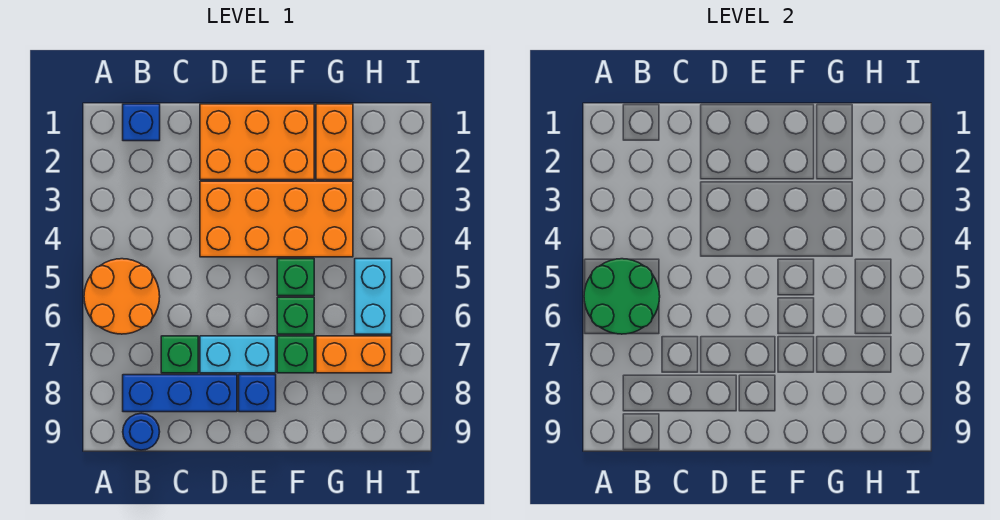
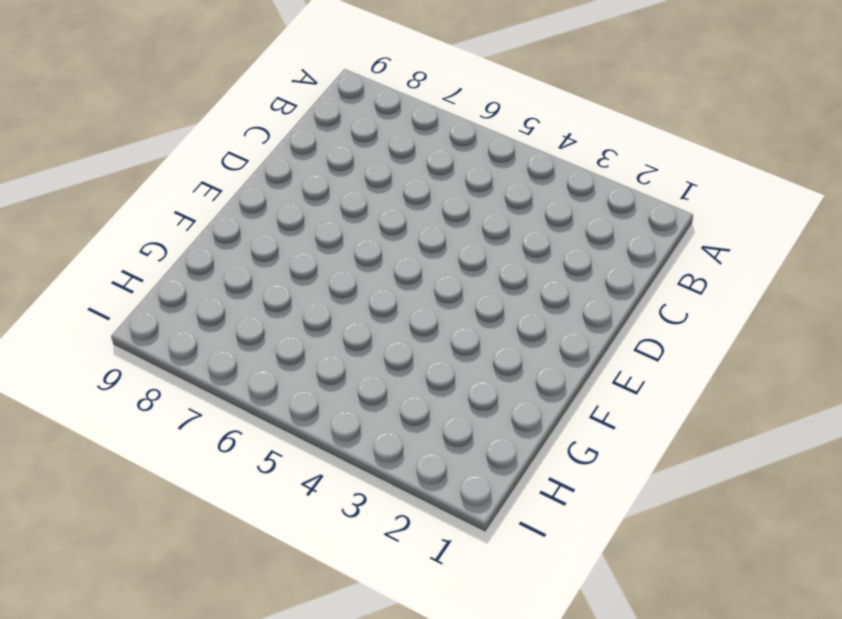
none -> orange round brick A5:B6 level 1
none -> blue brick B1 level 1
none -> blue brick B8:D8 level 1

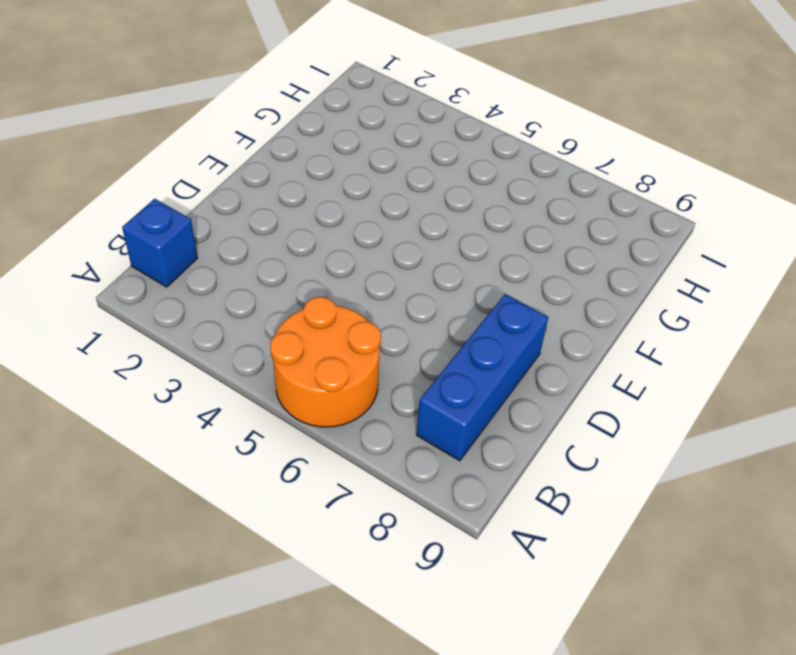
none -> blue round brick B9 level 1
none -> green brick C7 level 1
none -> orange brick D1:F2 level 1

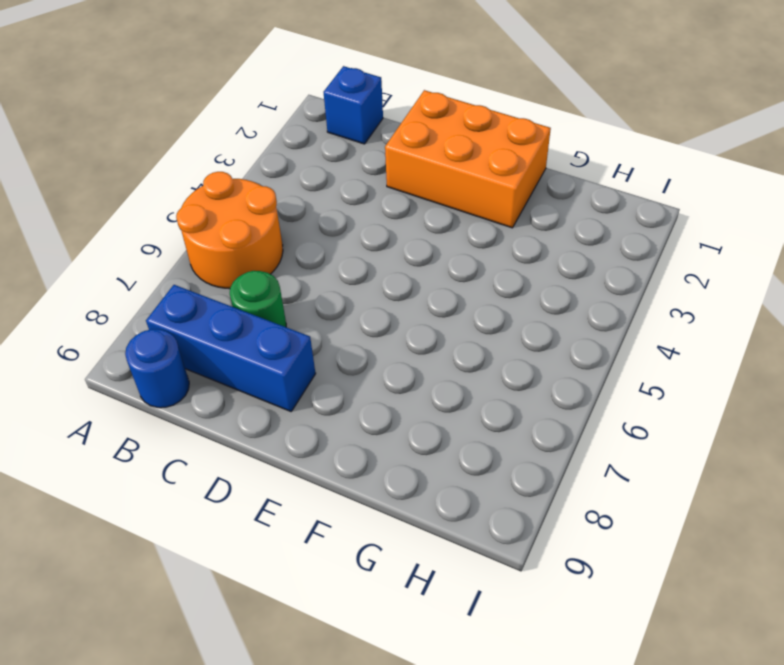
green round brick C7 level 1 -> green brick C7 level 1
none -> orange brick D3:G4 level 1
none -> cyan brick D7:E7 level 1
none -> blue brick E8 level 1

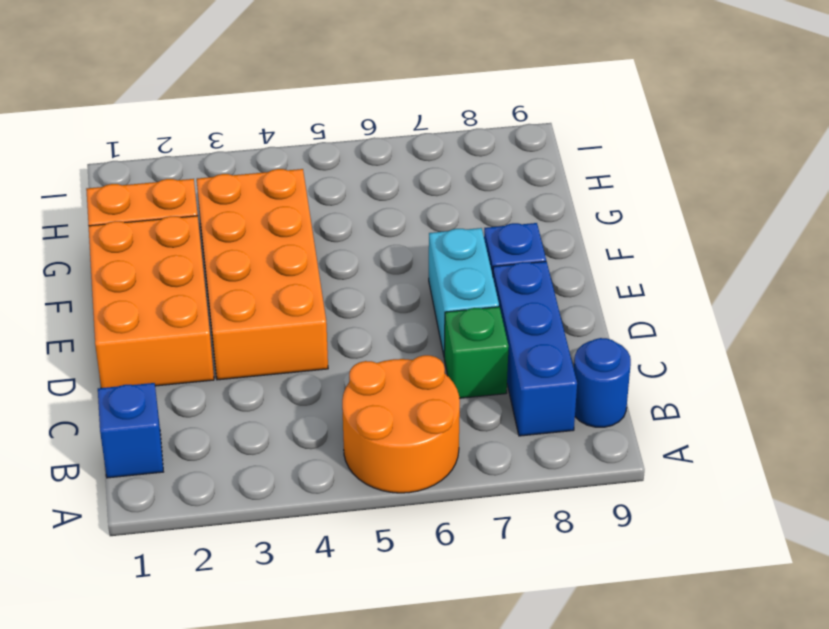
none -> green brick F5 level 1
none -> green brick F6 level 1
none -> green brick F7 level 1

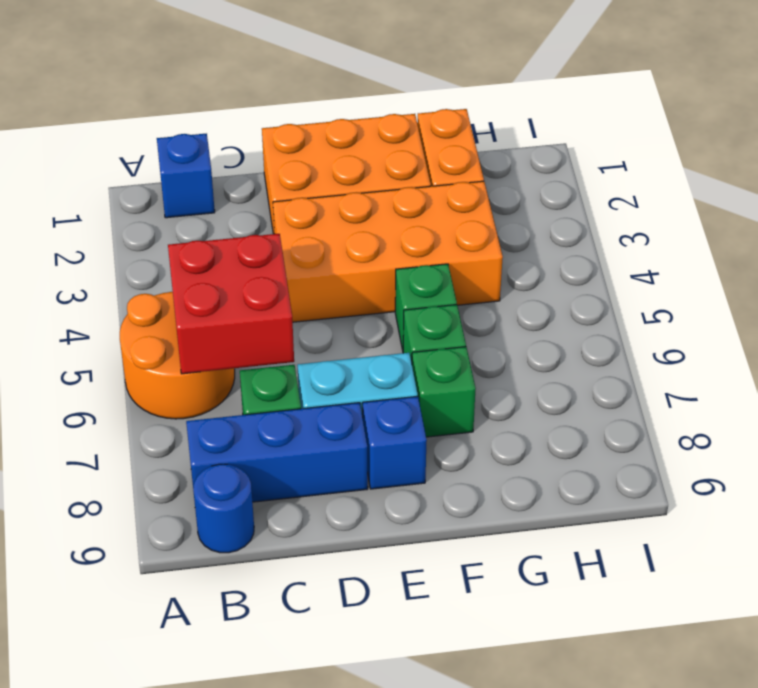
red brick B5:C6 level 2 -> green round brick A5:B6 level 2
none -> orange brick G7:H7 level 1
none -> cyan brick H5:H6 level 1

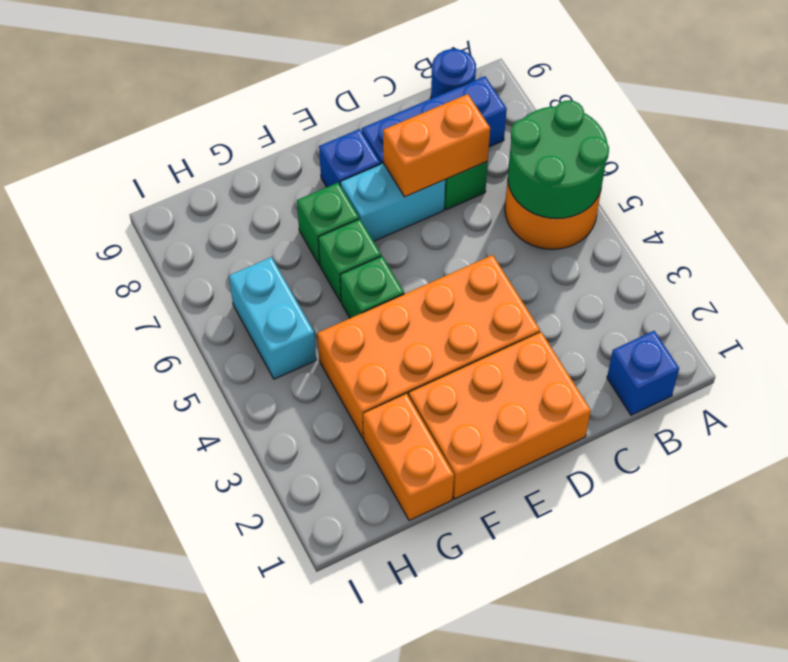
orange brick C7:D7 level 2 -> orange brick G7:H7 level 1

